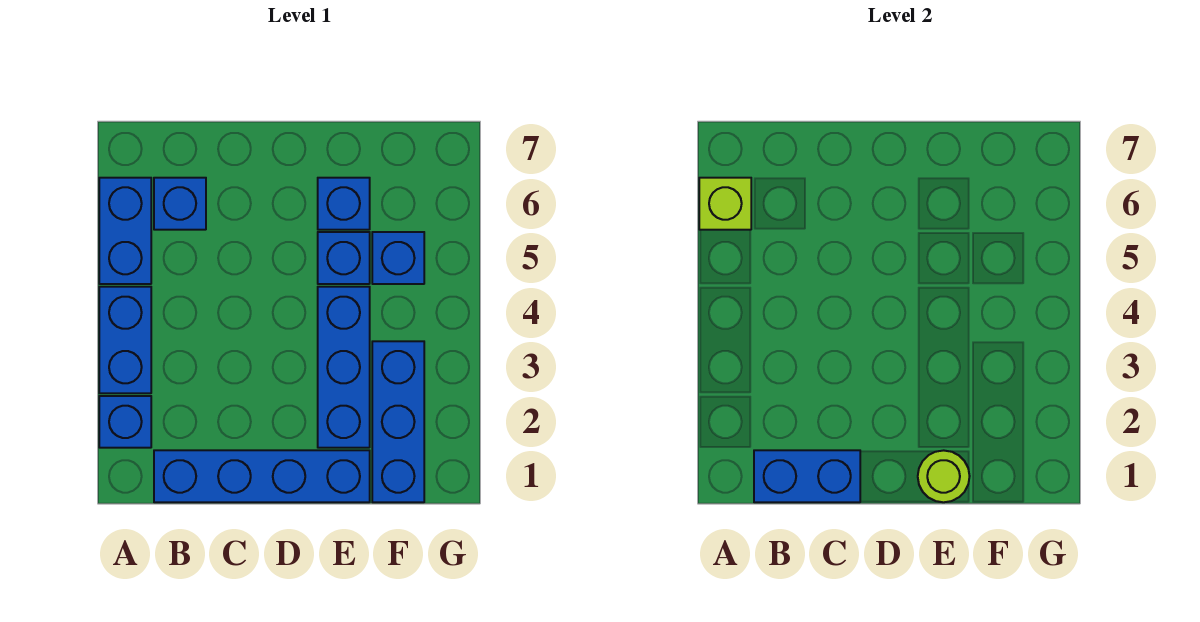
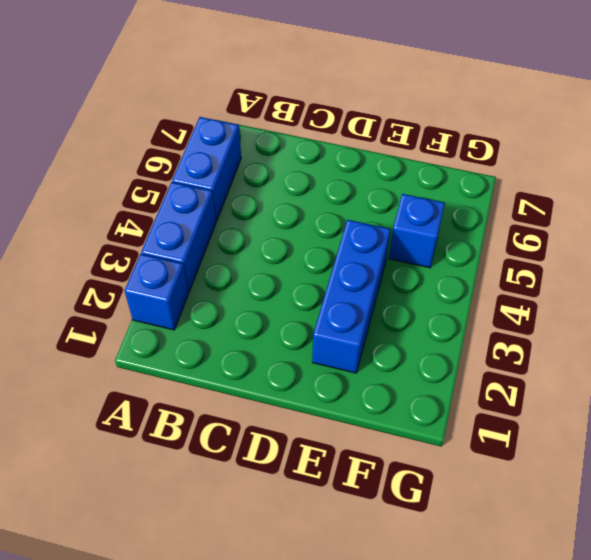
none -> blue brick B1:E1 level 1
none -> blue brick B6 level 1
none -> blue brick E5 level 1

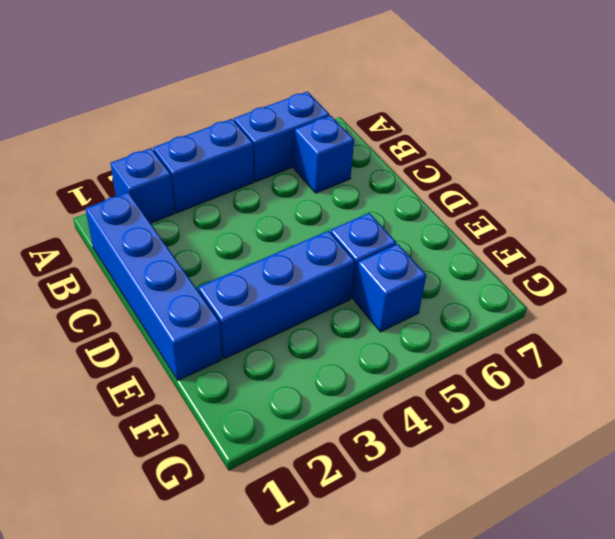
none -> blue brick E6 level 1
none -> blue brick F1:F3 level 1
none -> lime brick A6 level 2

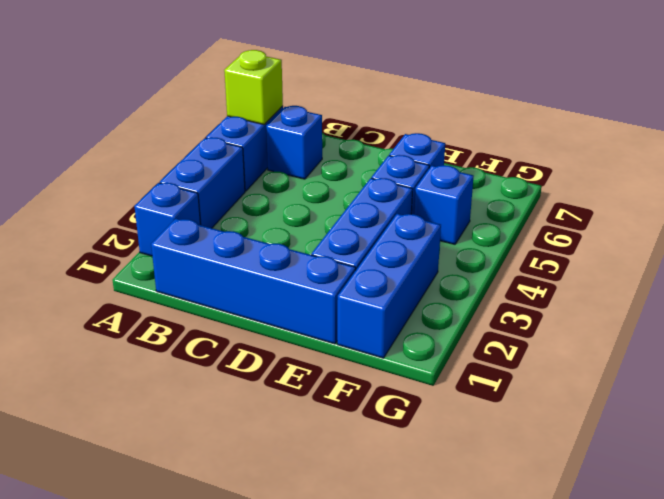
none -> blue brick B1:C1 level 2
none -> lime round brick E1 level 2

